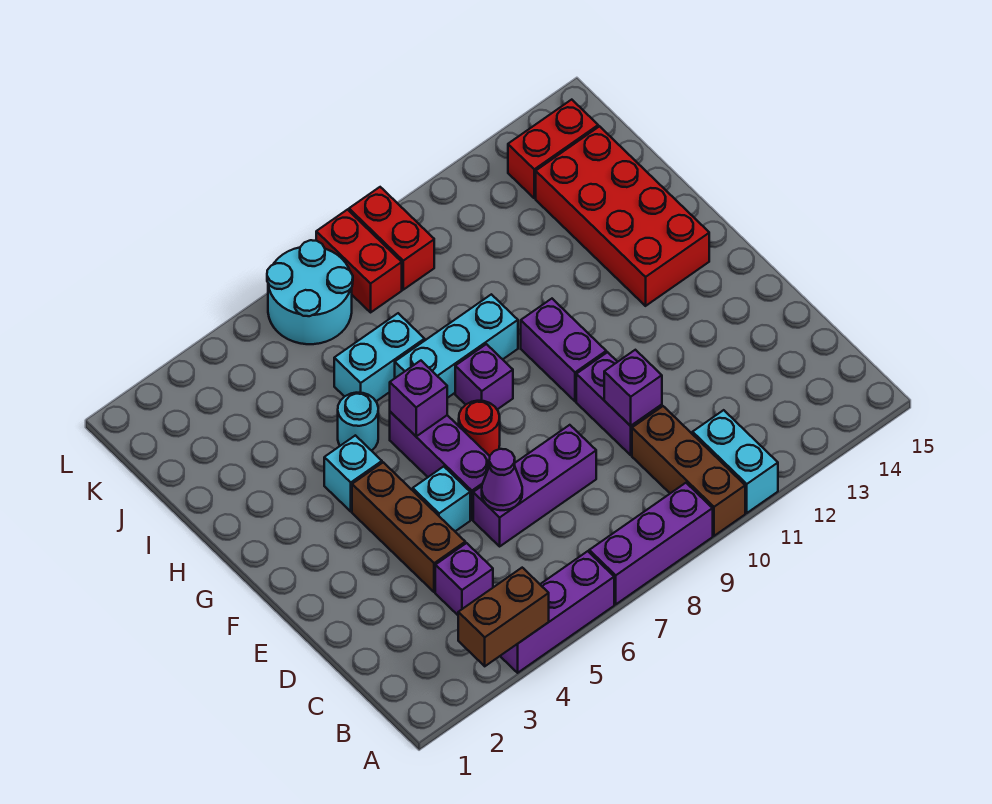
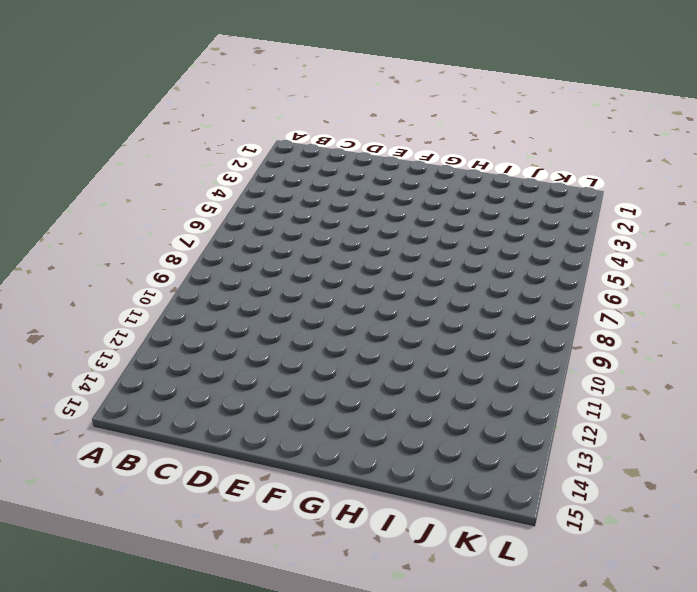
none -> purple brick A4:A6 level 1
none -> purple brick A7:A9 level 1
none -> brown brick A10:C10 level 1

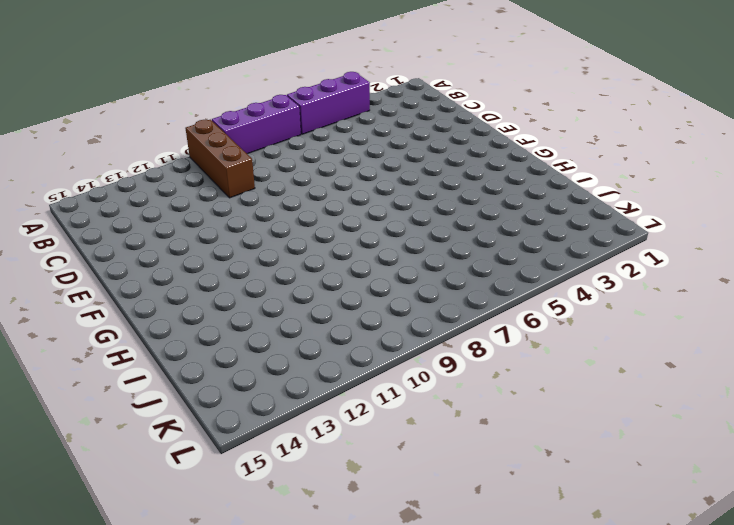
none -> cyan brick A11:B11 level 1
none -> purple brick C4 level 1
none -> brown brick D4:F4 level 1

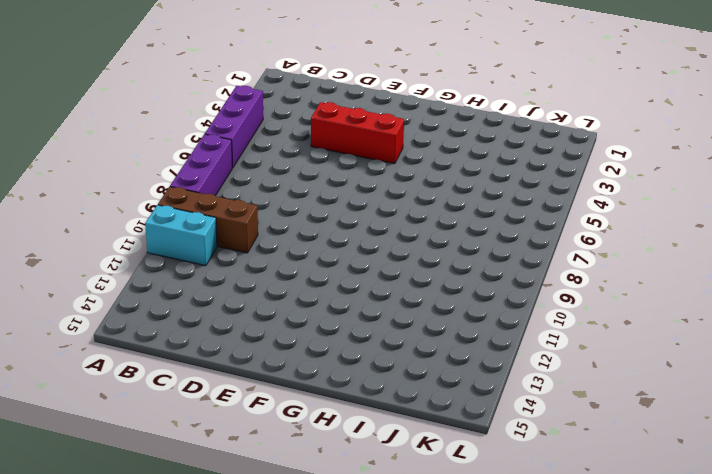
red brick D4:F4 level 1 -> brown brick D4:F4 level 1
none -> purple brick C4 level 1
none -> purple brick D6:D8 level 1
none -> purple brick D10:E10 level 1

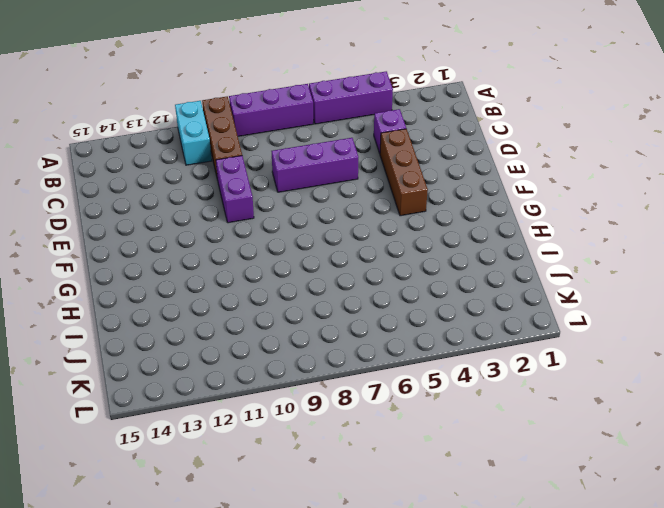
none -> cyan brick E5 level 1
none -> purple brick E6:G6 level 1
none -> red round brick F7 level 1

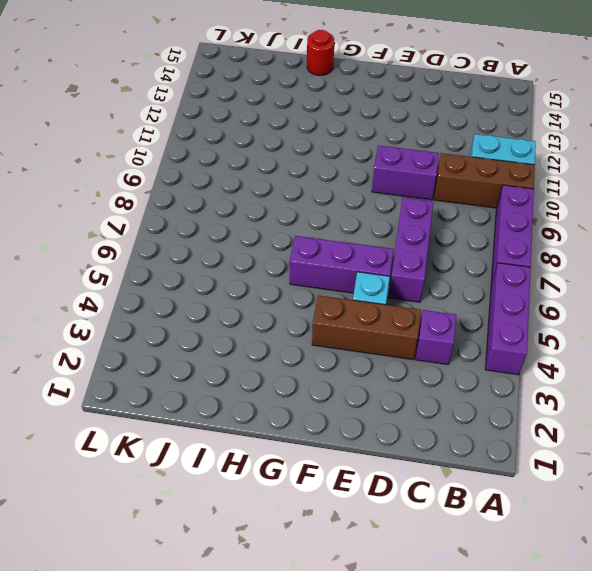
red round brick H15 level 1 -> red round brick F7 level 1
none -> purple brick F10:G10 level 1
none -> cyan brick G4 level 1
none -> purple brick G8 level 1

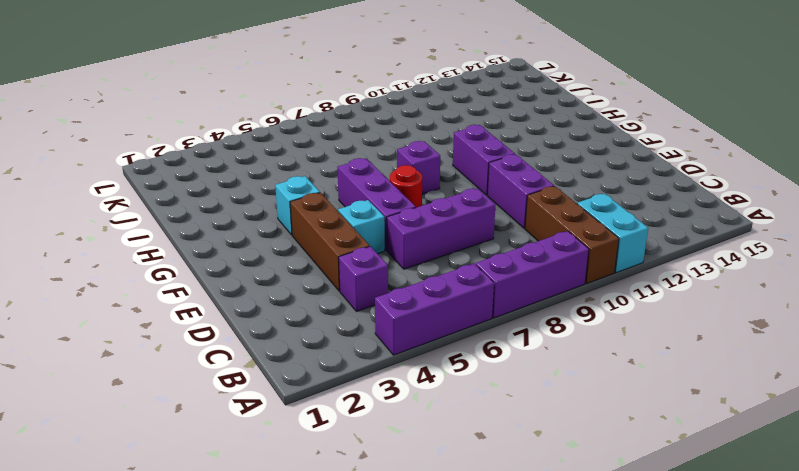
none -> red brick G13:J14 level 1
none -> cyan round brick H5 level 1
none -> cyan brick H7:H9 level 1

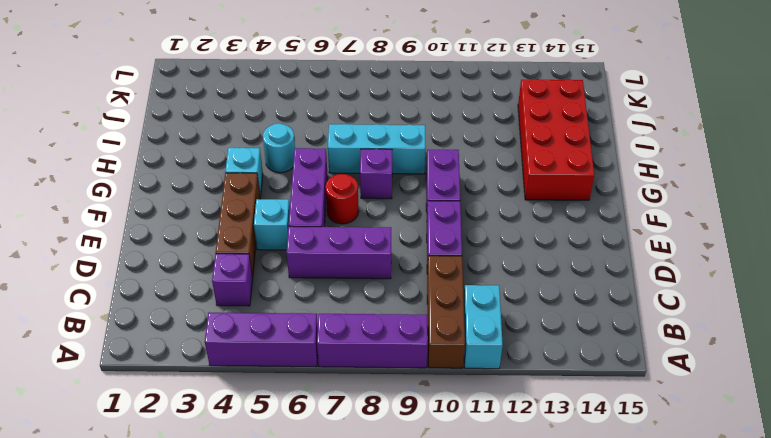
none -> cyan brick I6:I7 level 1
none -> cyan round brick K6:L7 level 1
none -> red brick K8:L8 level 1

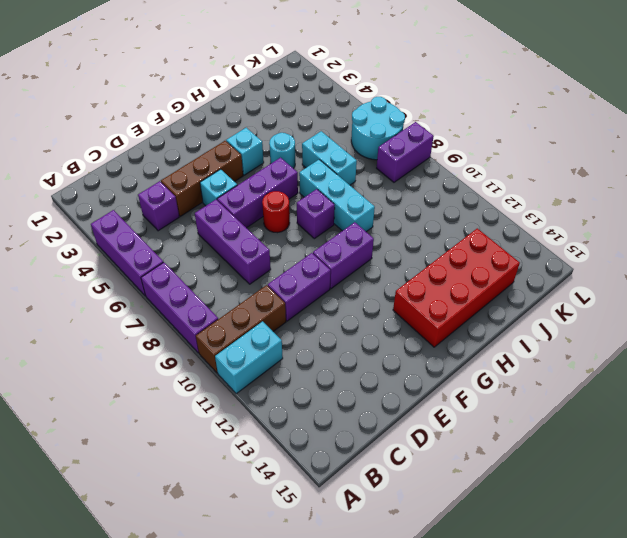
purple brick K8:L8 level 1 -> red brick K8:L8 level 1
none -> red brick K9:L9 level 1
none -> red brick K13:K14 level 1
none -> brown brick A3:A4 level 2

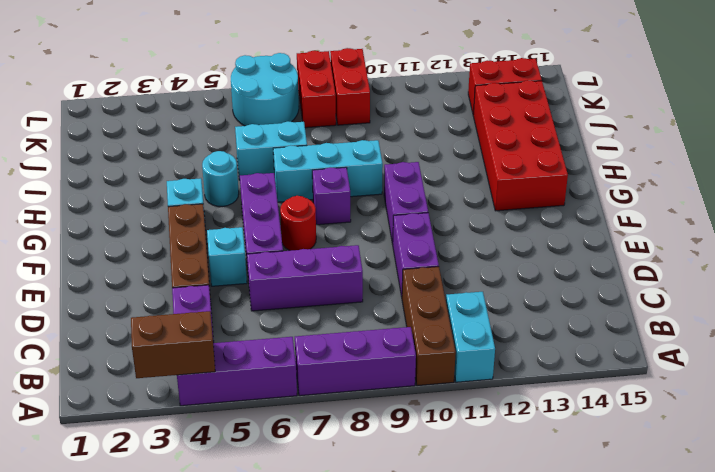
none -> purple cone D6 level 2
none -> purple brick D10 level 2
none -> purple brick G6 level 2

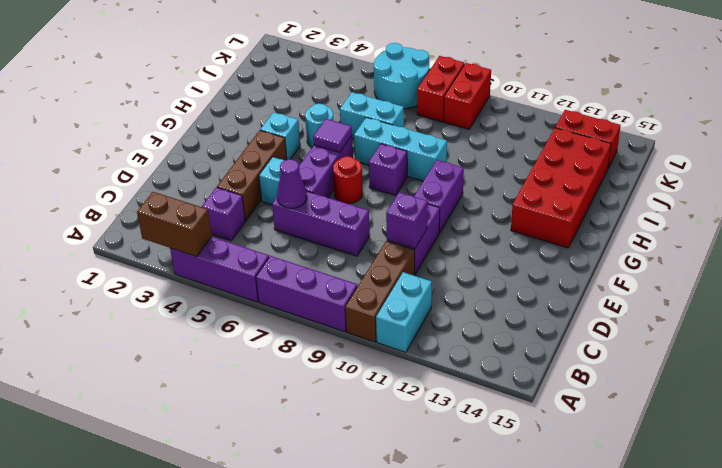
purple tile G6 level 2 -> purple brick G6 level 2

